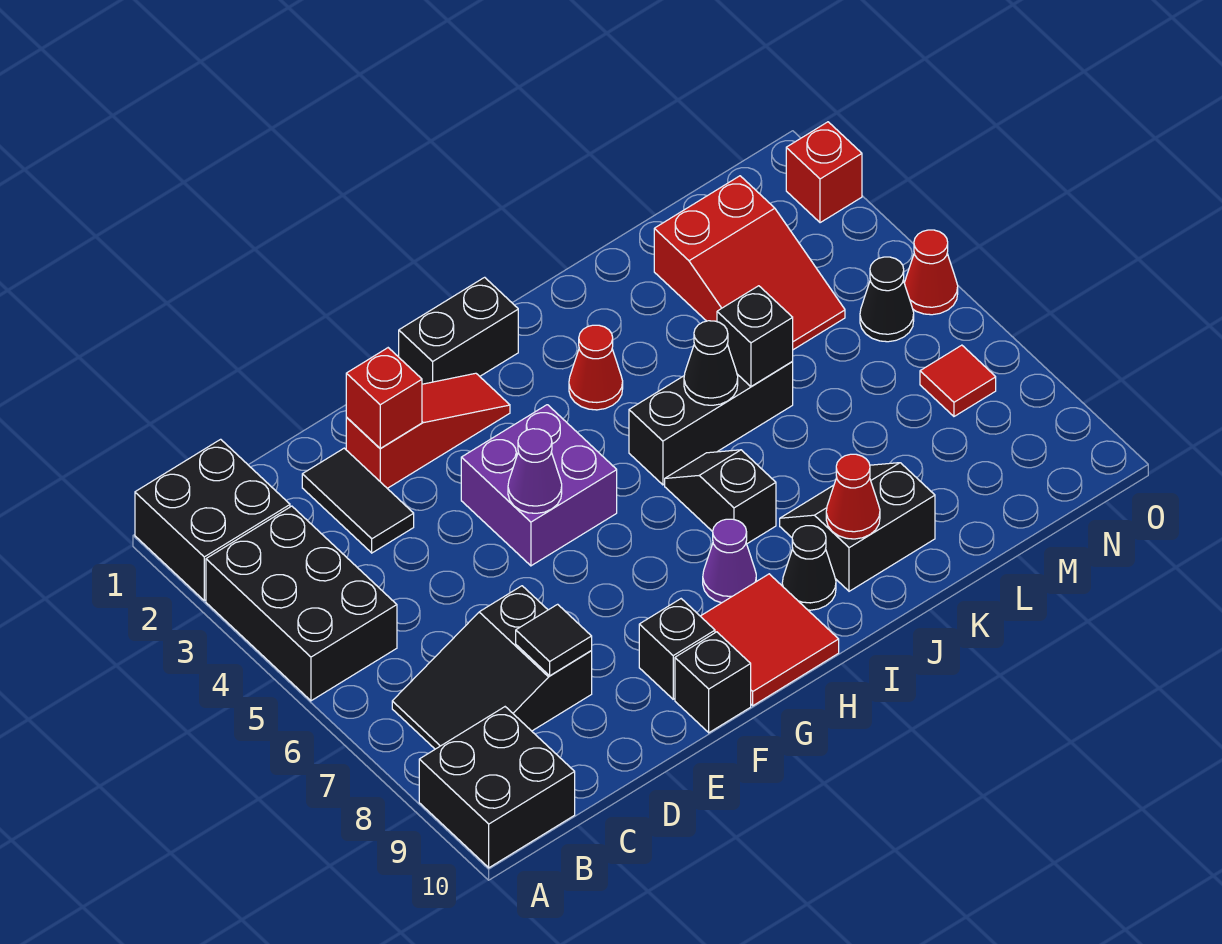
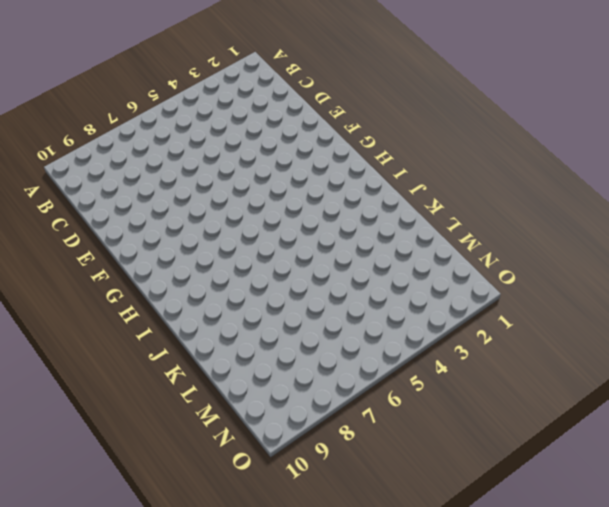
none -> black brick A1:B2 level 1
none -> black brick A3:B5 level 1
none -> black brick A9:B10 level 1

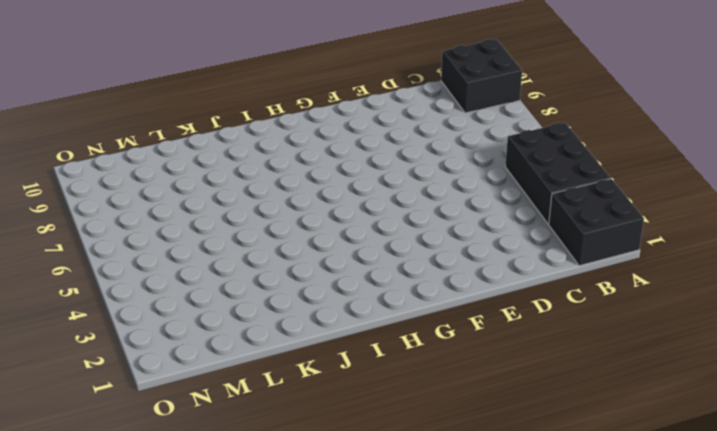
none -> black slope B7:D8 level 1 top D
none -> black tile D2:D3 level 1
none -> red slope E2:G2 level 1 top E

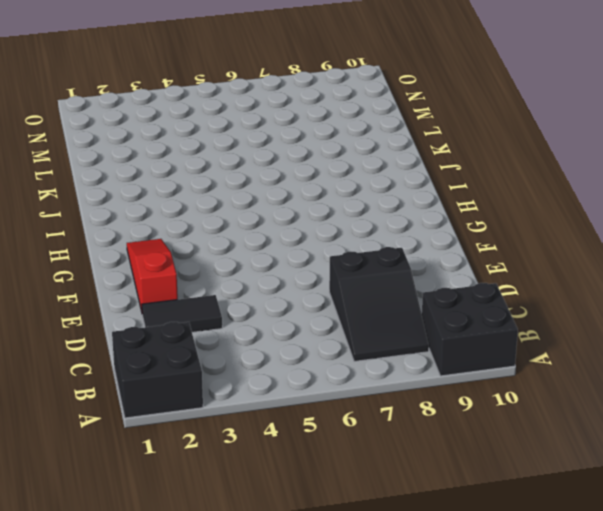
none -> black brick A3:B5 level 1
none -> purple brick F4:G5 level 1
none -> black brick F9 level 1

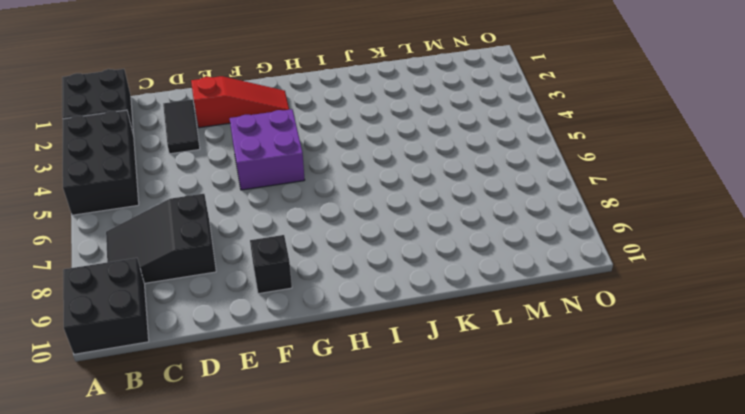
none -> black brick F10 level 1
none -> black brick G1:H1 level 1
none -> red tile G9:H10 level 1

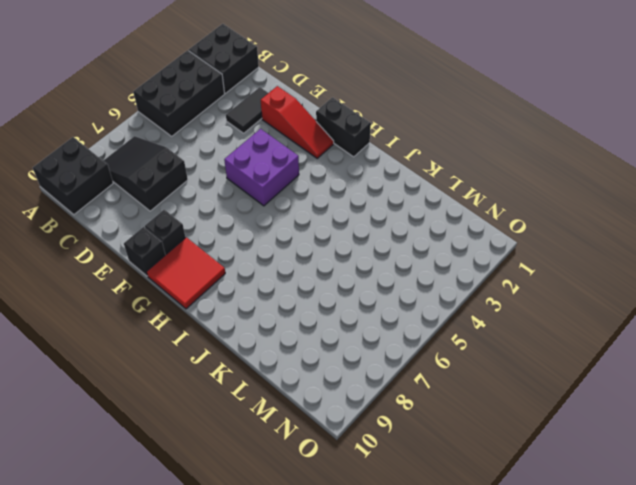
none -> purple cone H8 level 1
none -> red cone I3 level 1
none -> black brick I5:K5 level 1

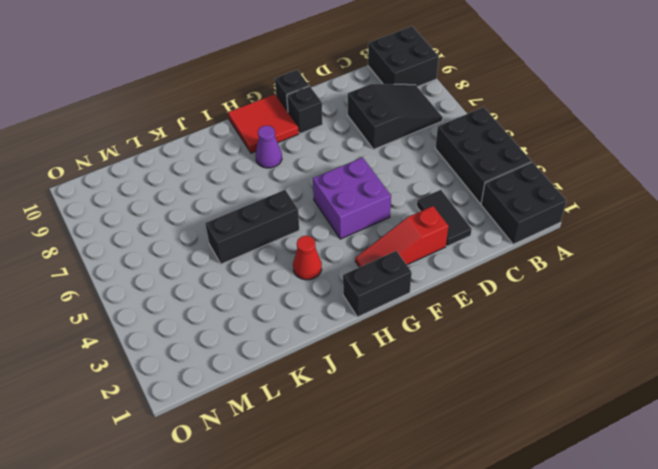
none -> black slope I6:I7 level 1 top 7
none -> black cone I9 level 1
none -> black slope J8:K9 level 1 top 9

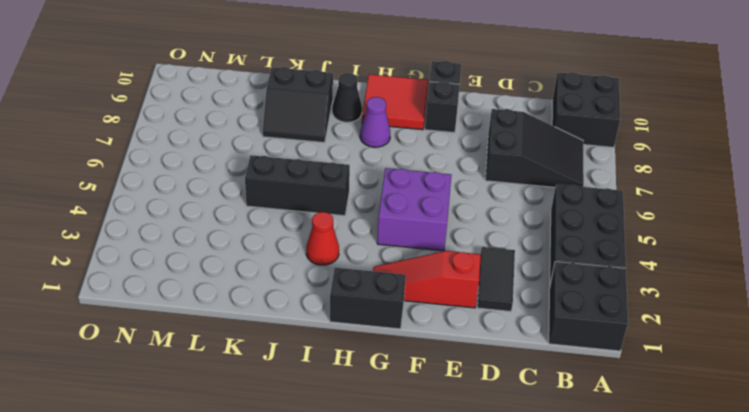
none -> black slope I6:I7 level 1 top 7
none -> red slope L2:M4 level 1 top 2
none -> black cone N5 level 1

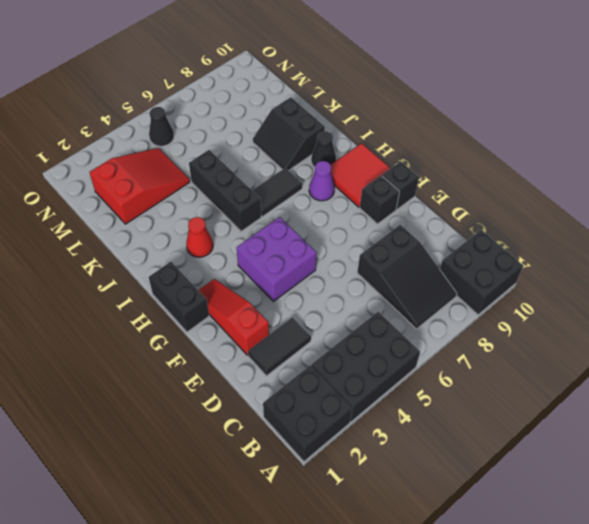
black tile I6:I7 level 1 -> black slope I6:I7 level 1 top 7
none -> red tile N7 level 1
none -> red brick O2 level 1
none -> red cone O5 level 1

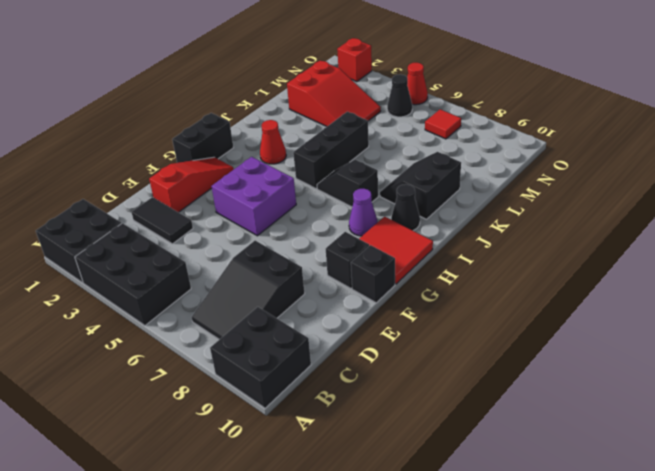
none -> black tile D8 level 2
none -> red brick E2 level 2
none -> purple cone F5 level 2

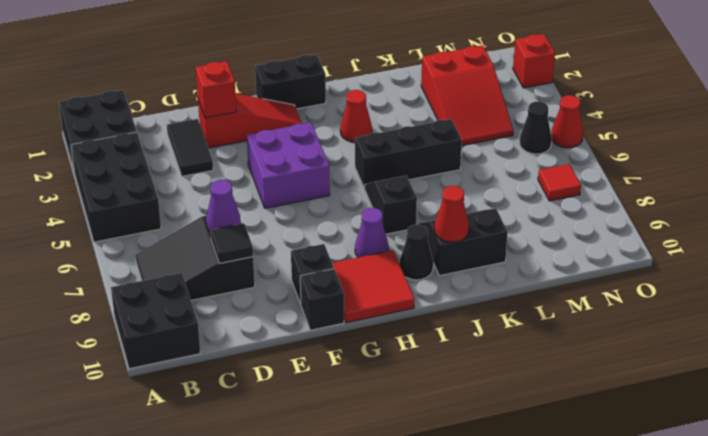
purple cone D7 level 2 -> purple cone F5 level 2
none -> black cone J5 level 2
none -> black brick K5 level 2

